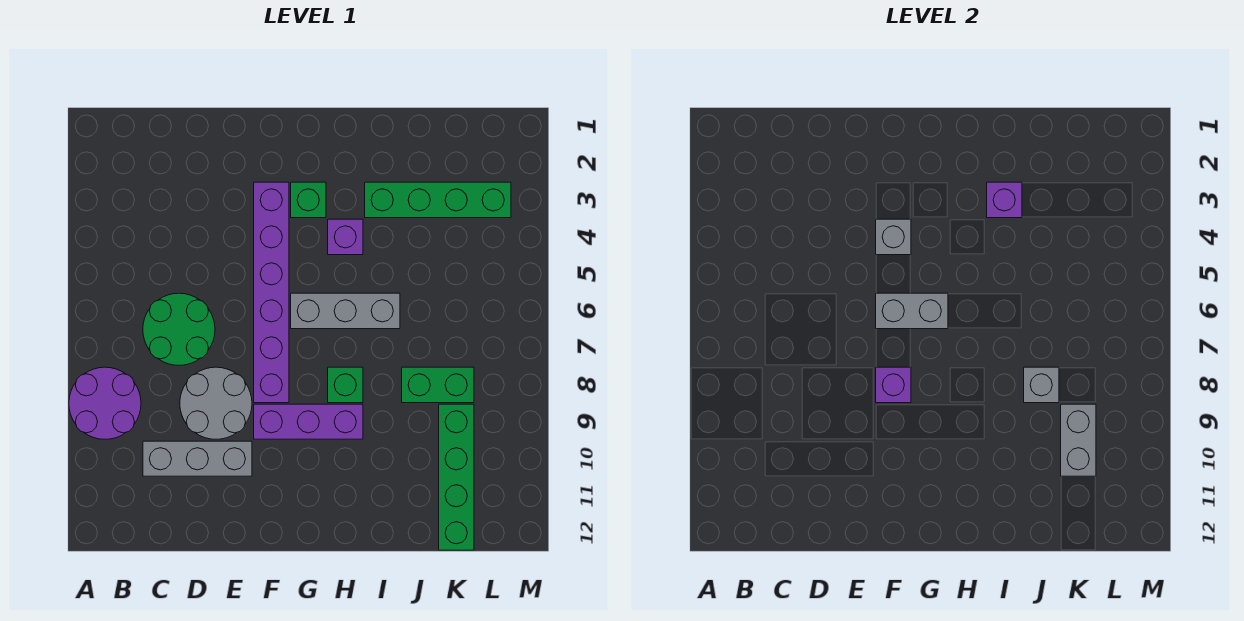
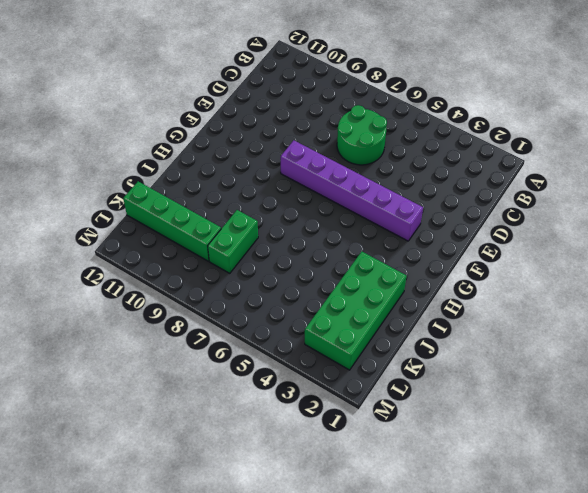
green brick I2:L3 level 1 -> green brick I3:L3 level 1
none -> purple round brick A8:B9 level 1
none -> grey brick C10:E10 level 1
none -> grey round brick D8:E9 level 1

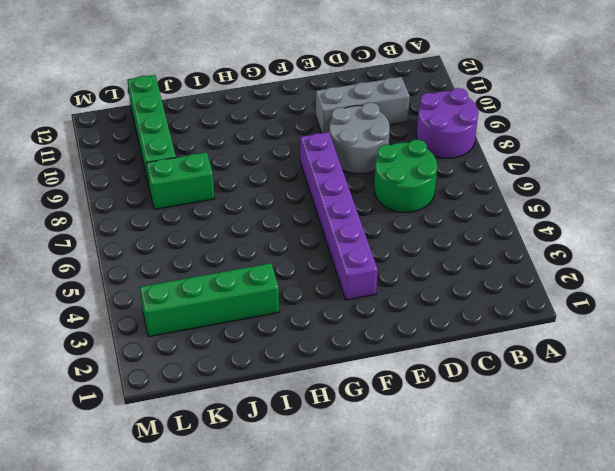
none -> purple brick F9:H9 level 1
none -> green brick G3 level 1
none -> grey brick G6:I6 level 1

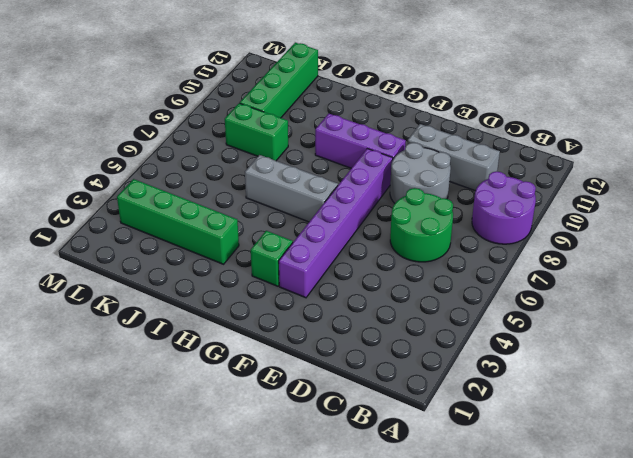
none -> purple brick H4 level 1
none -> green brick H8 level 1
none -> grey brick F4 level 2

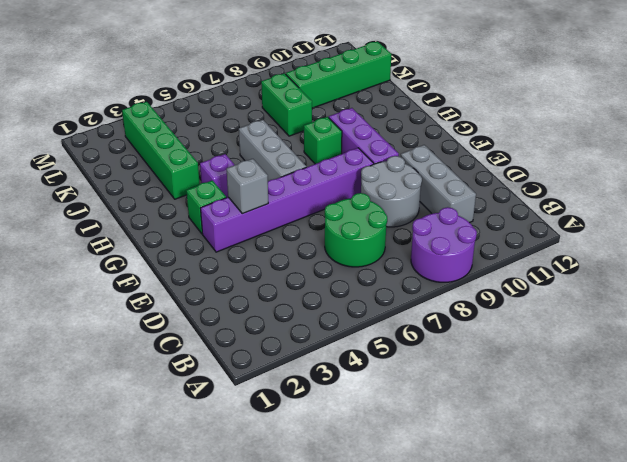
none -> grey brick F6:G6 level 2
none -> purple brick F8 level 2
none -> purple brick I3 level 2

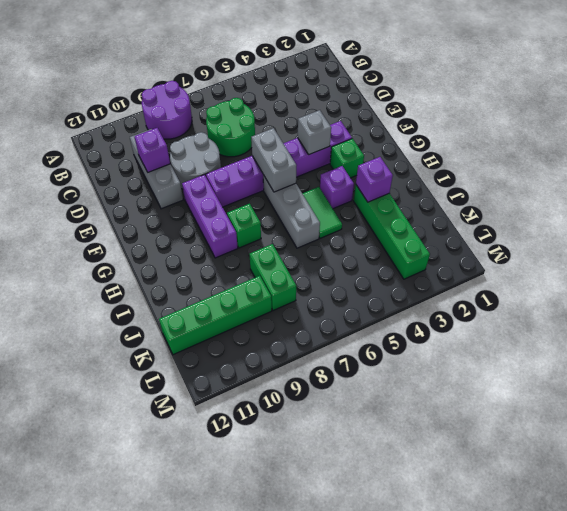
purple brick D10 level 2 -> purple brick F8 level 2
green tile H5:I5 level 1 -> none
none -> grey brick J8 level 2
none -> grey brick K9:K10 level 2

